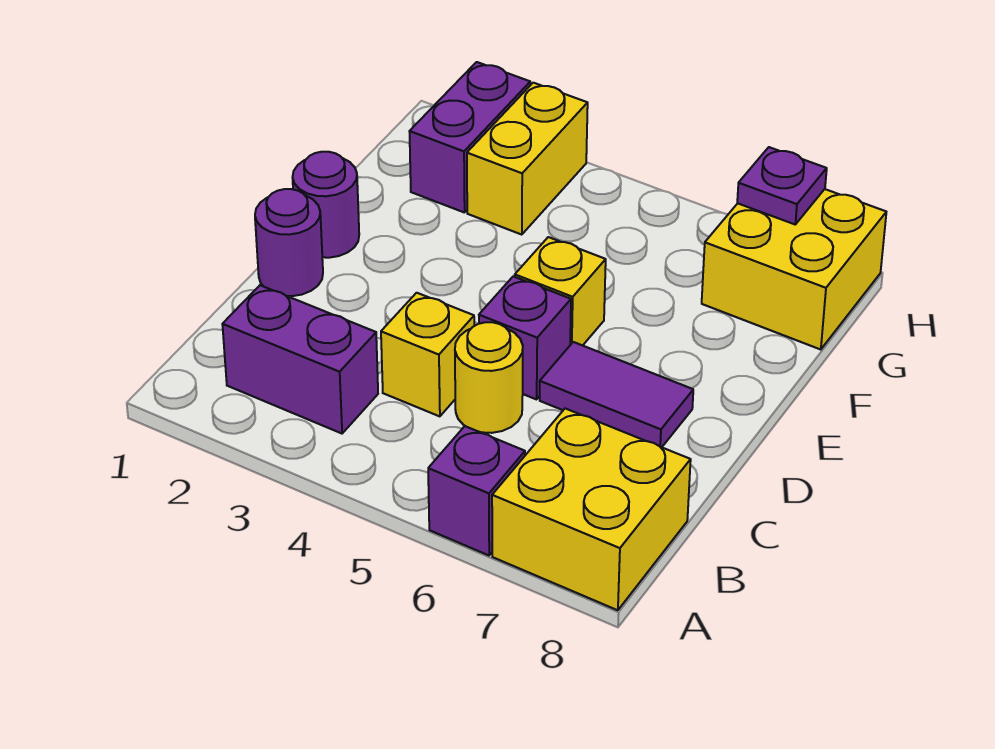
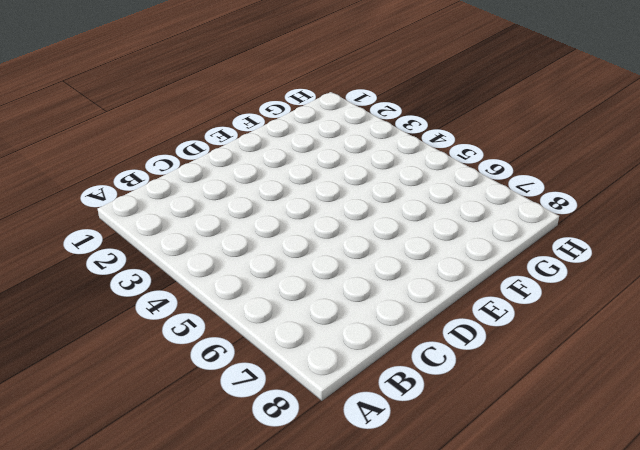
none -> purple brick A6 level 1
none -> yellow brick A7:B8 level 1
none -> purple brick B2:B3 level 1

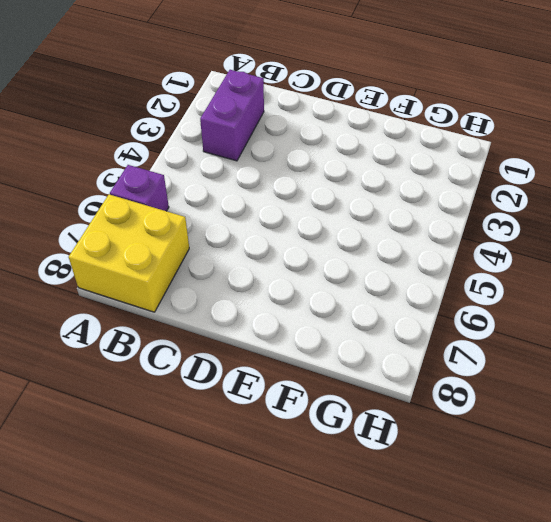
none -> yellow brick C4 level 1
none -> yellow round brick C5 level 1
none -> purple round brick D1 level 1

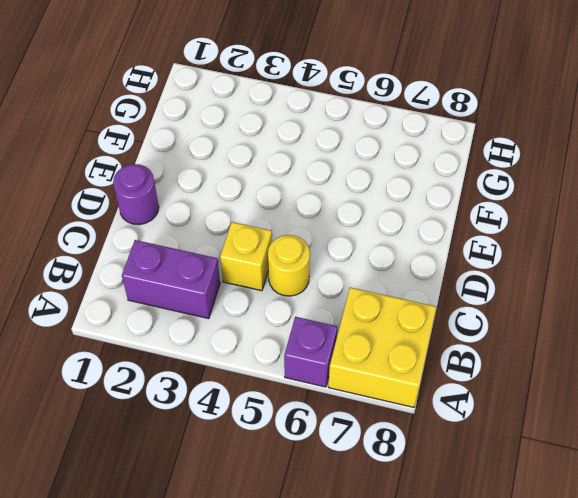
none -> purple brick D5 level 1
none -> purple tile D6:D7 level 1
none -> purple round brick E1 level 1

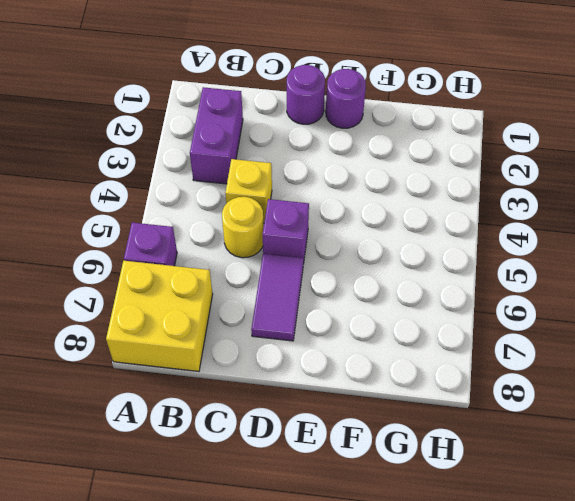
none -> yellow brick E5 level 1
none -> purple brick G2:H2 level 1
none -> yellow brick G3:H3 level 1

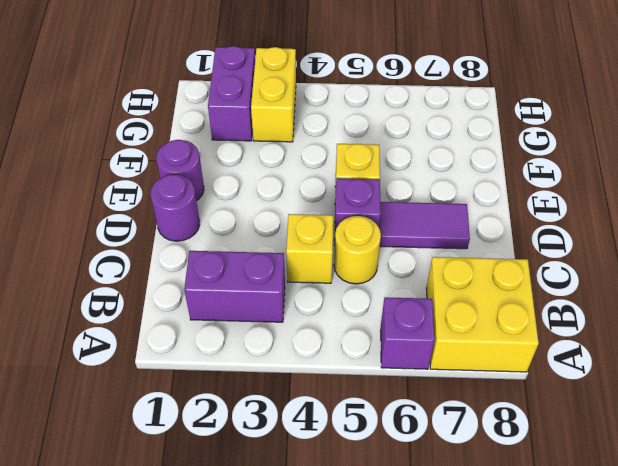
none -> yellow brick G7:H8 level 1
none -> purple plate H7 level 2

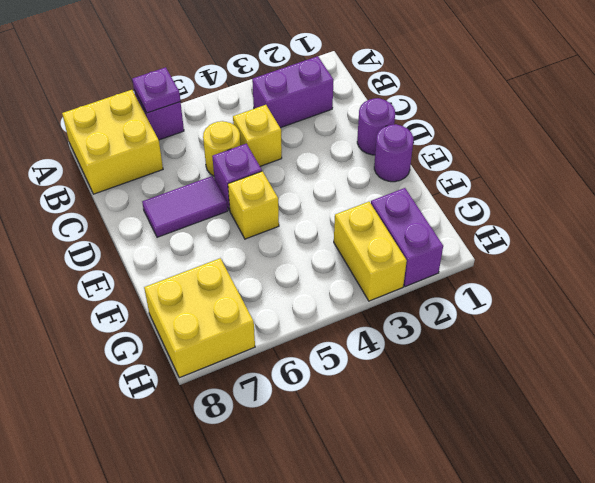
purple plate A6 level 2 -> purple plate H7 level 2

